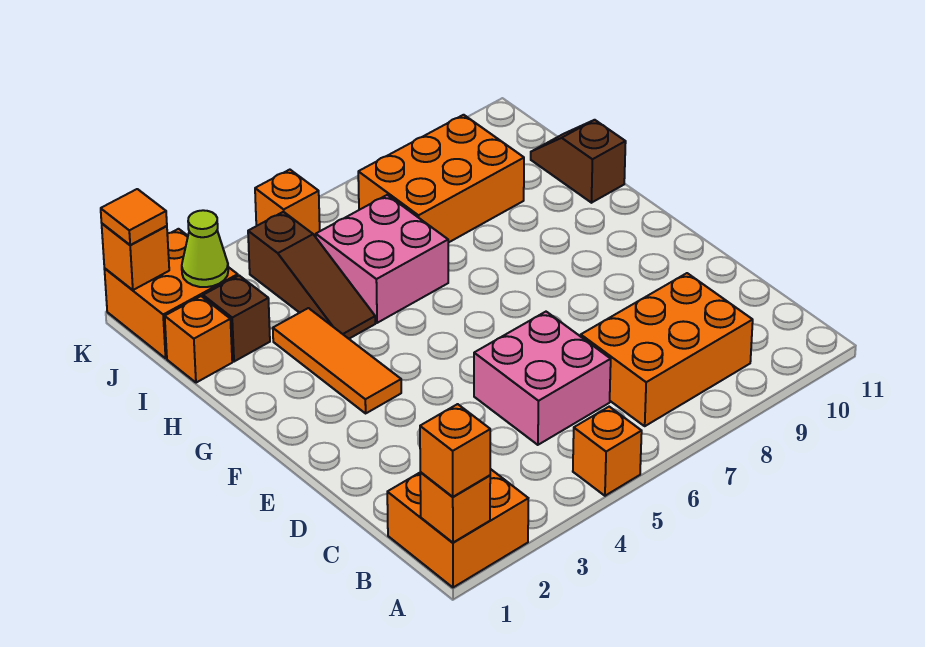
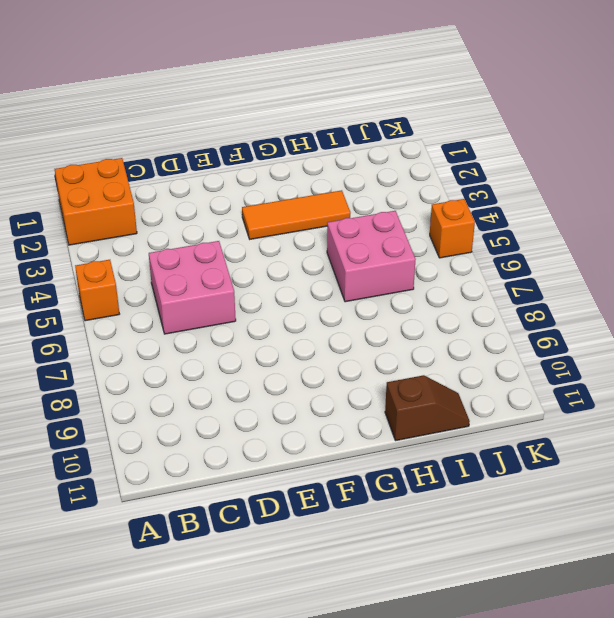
none -> orange brick B7:C9 level 1
none -> brown slope H4:J4 level 1 top J
none -> orange brick I1 level 1

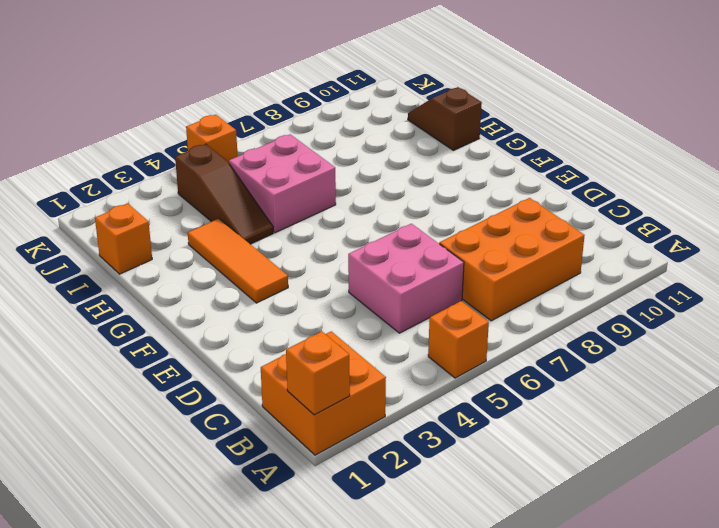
none -> brown brick I2 level 1
none -> orange brick I7:J9 level 1
none -> orange brick J1:K2 level 1

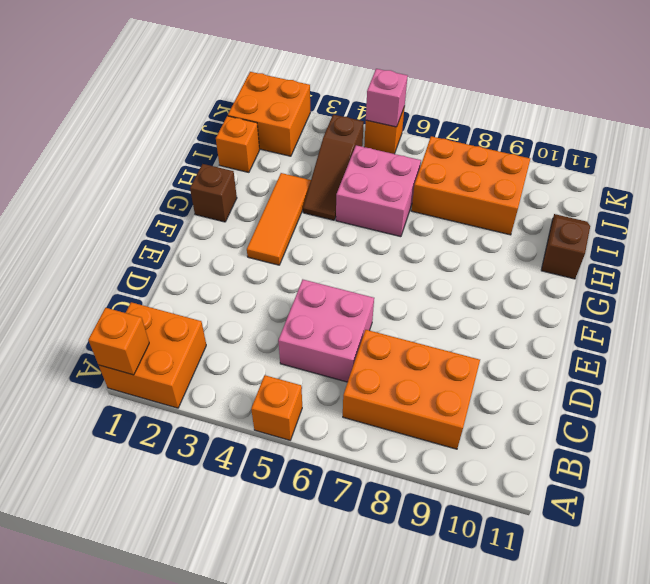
brown brick G1 level 1 -> brown brick I2 level 1
pink brick K5 level 2 -> none
none -> lime cone J2 level 2
none -> orange brick K1 level 2
none -> orange brick A1 level 3

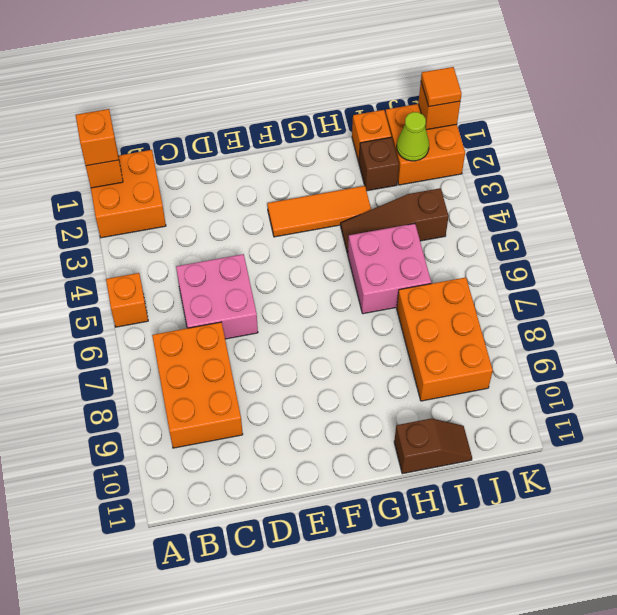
none -> orange brick K5 level 1

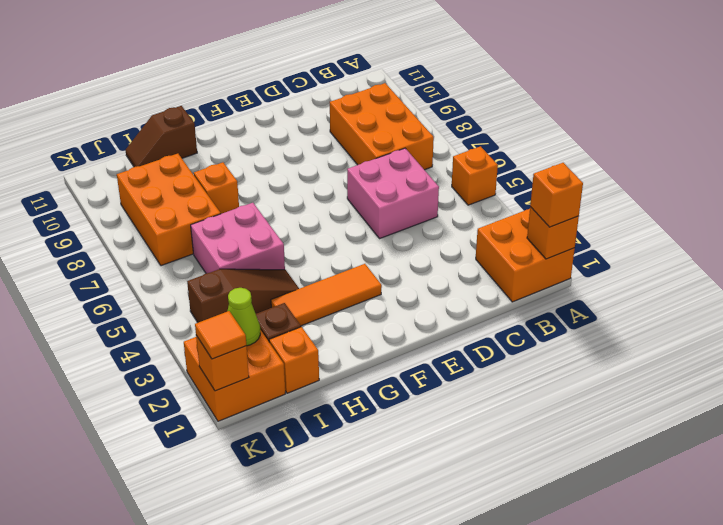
orange brick H8 level 1 -> orange brick K5 level 1

